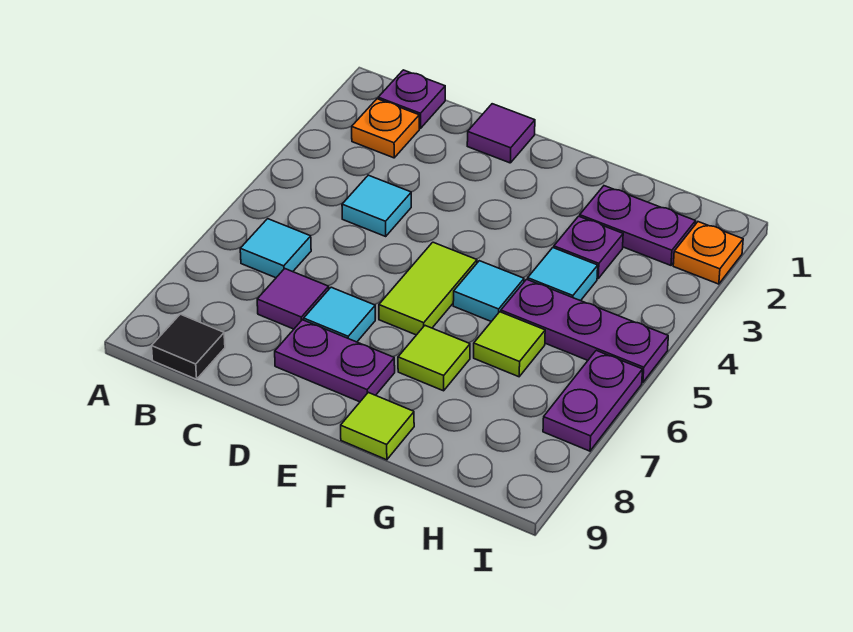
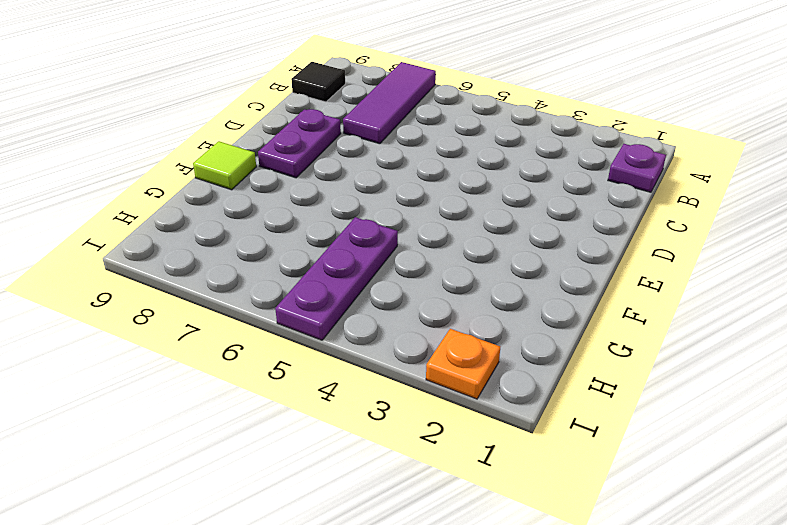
purple tile A7:C7 level 1 -> purple tile C7 level 1
none -> orange plate B2 level 1
none -> cyan tile B6 level 1
none -> cyan tile C4 level 1

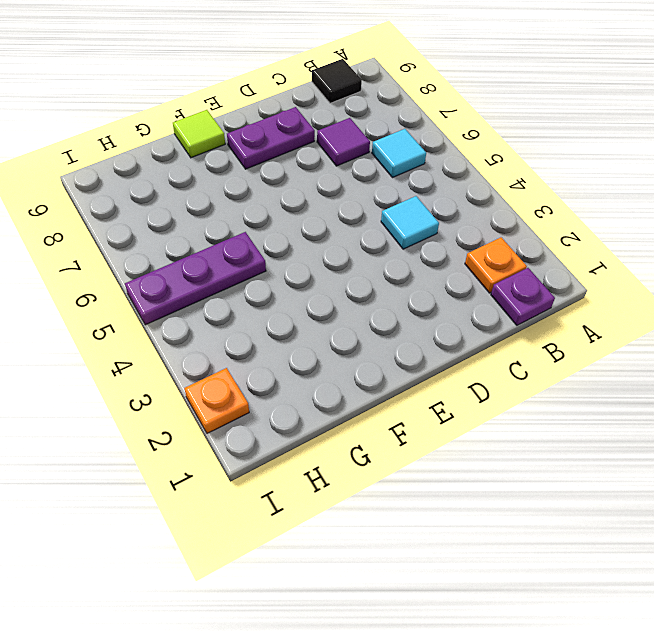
none -> purple tile D1 level 1
none -> cyan tile D7 level 1
none -> lime tile E5:E6 level 1

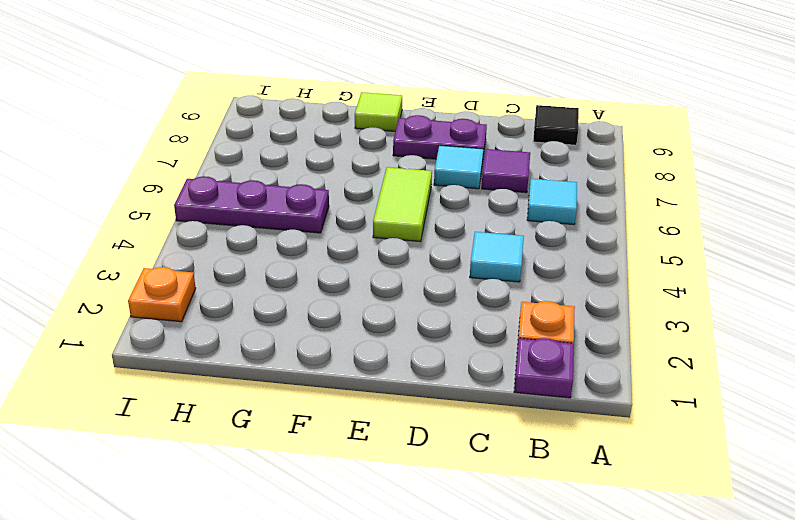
none -> purple tile D1 level 1
none -> cyan tile F5 level 1
none -> lime tile F7 level 1

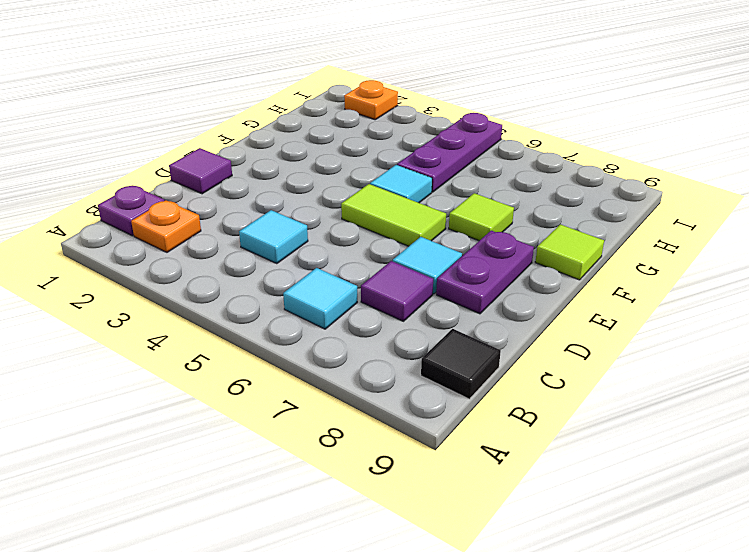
none -> purple plate G2:H2 level 1
none -> purple plate G3 level 1
none -> cyan tile G4 level 1

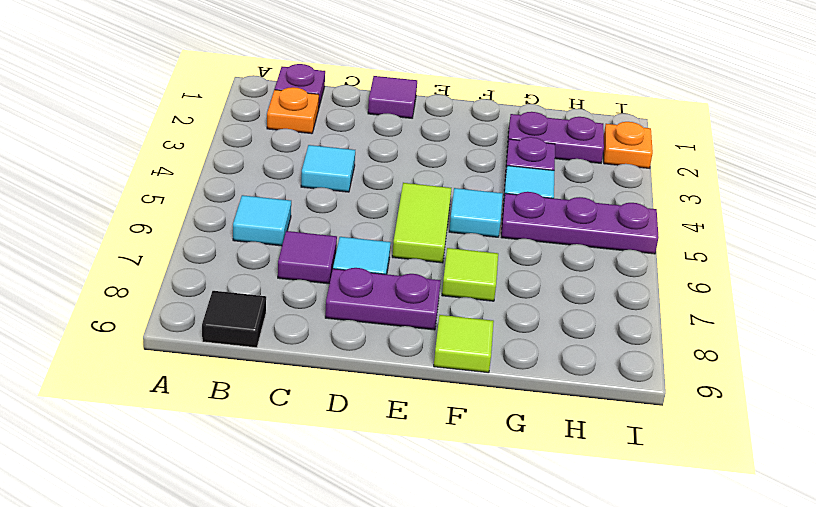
none -> lime tile G6 level 1
none -> purple plate I6:I7 level 1

